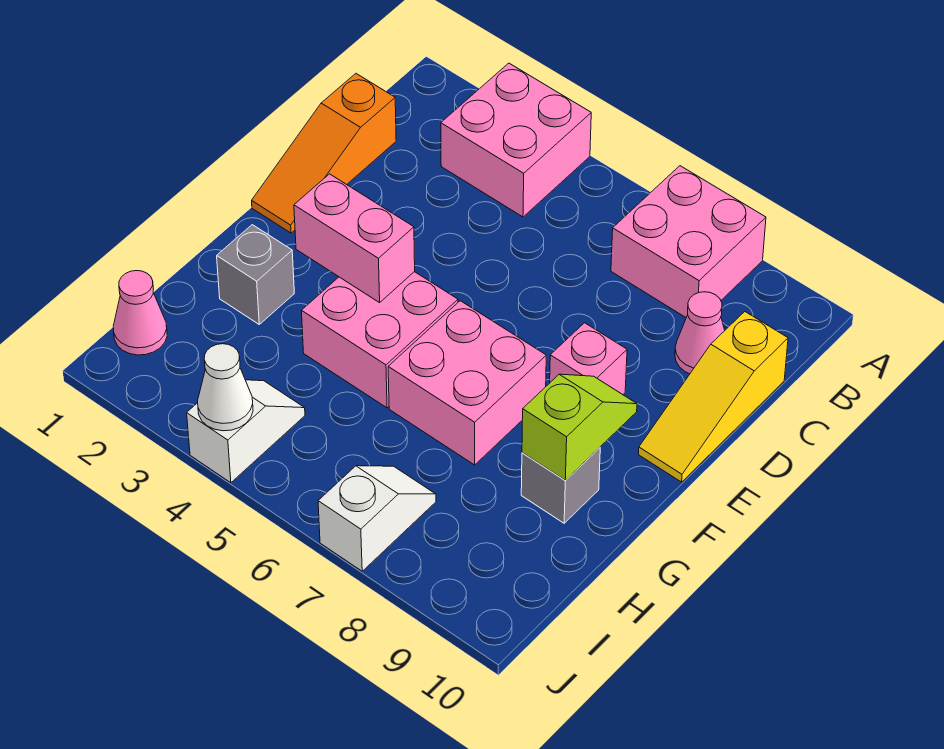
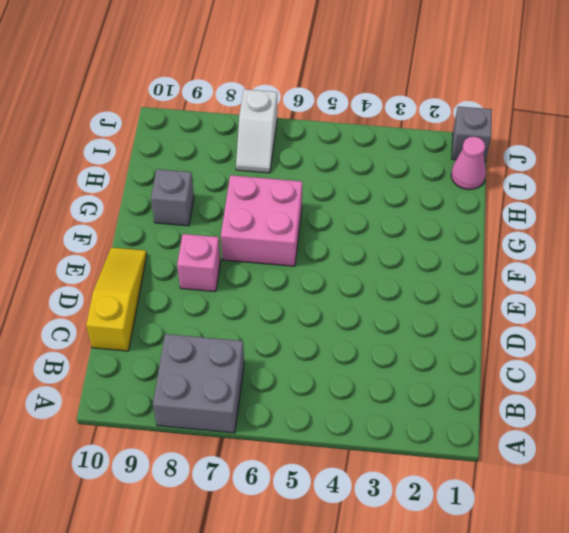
grey brick A7:B8 level 1 -> pink brick A7:B8 level 1
grey brick J1 level 1 -> grey brick G2 level 1
none -> pink brick A3:B4 level 1
none -> orange slope C1:E1 level 1 top C
none -> pink cone C9 level 1

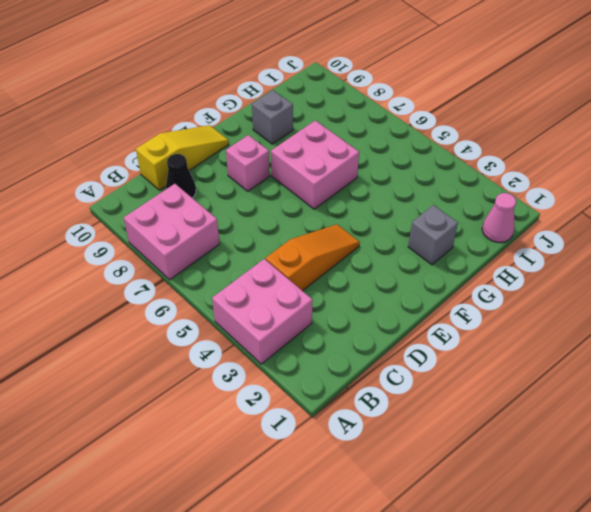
orange slope C4:E4 level 1 top C -> orange slope C1:E1 level 1 top C
black cone C9 level 1 -> pink cone C9 level 1
none -> pink brick F4:G5 level 1
none -> white slope I4:J4 level 1 top J
none -> white slope I7:J7 level 1 top J

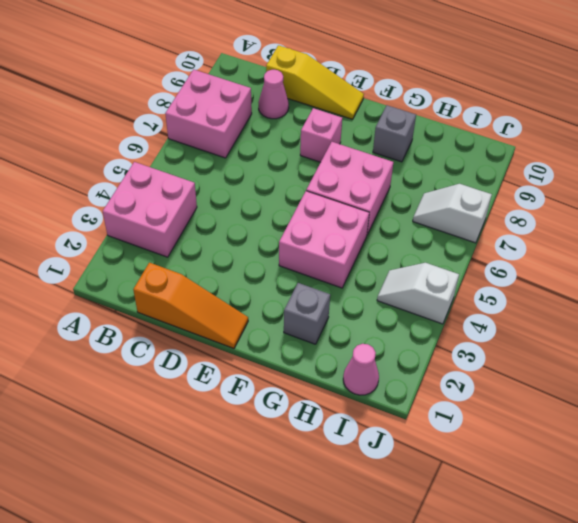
none -> pink brick F3:F4 level 2
none -> lime slope F9:G9 level 2 top G
none -> white cone J4 level 2

